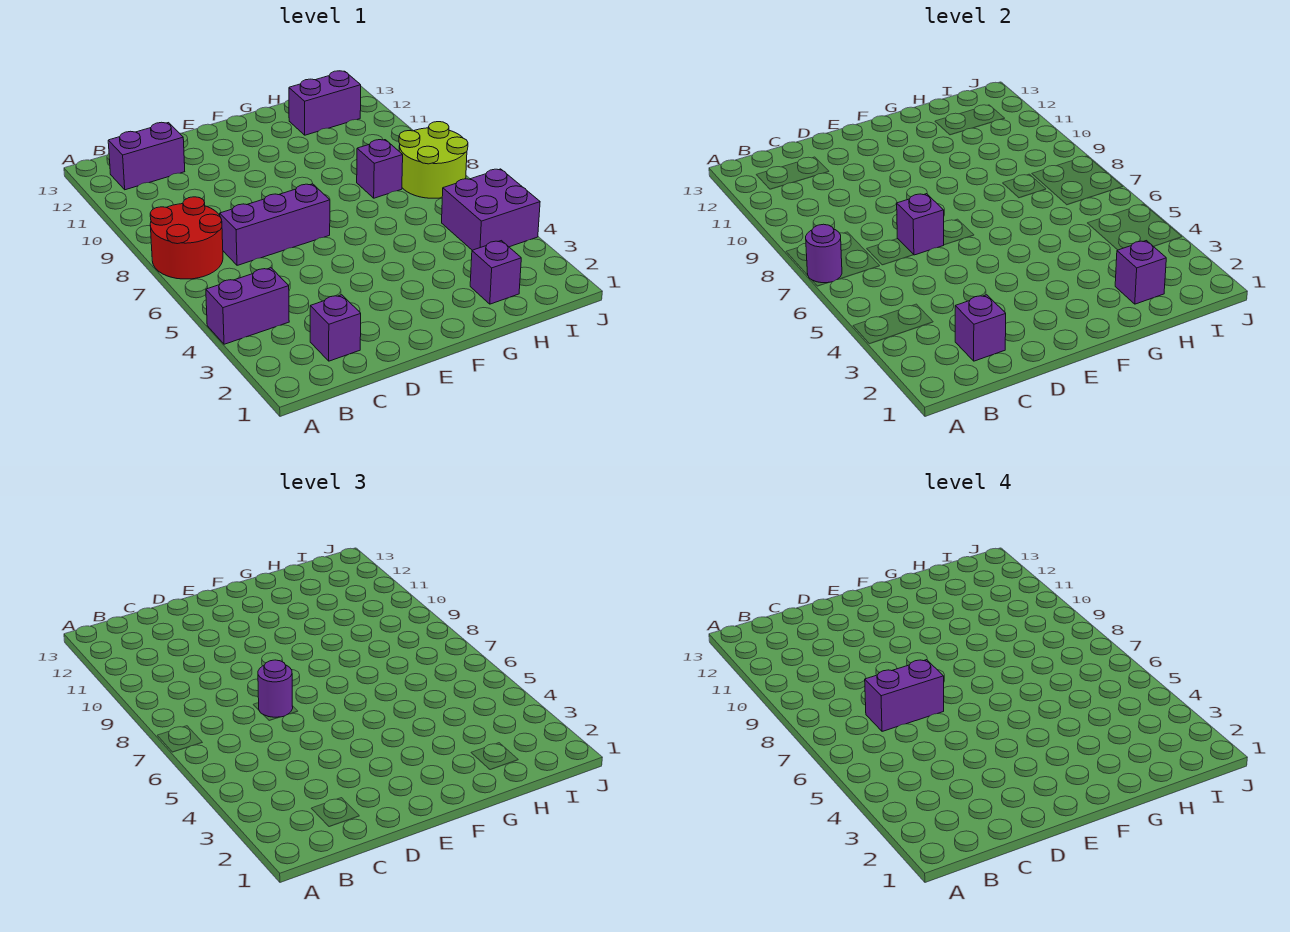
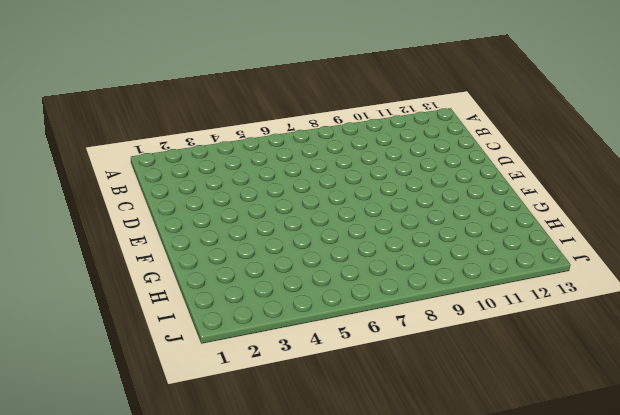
none -> purple brick A4:B4 level 1
none -> red round brick A7:B8 level 1
none -> purple brick B12:C12 level 1

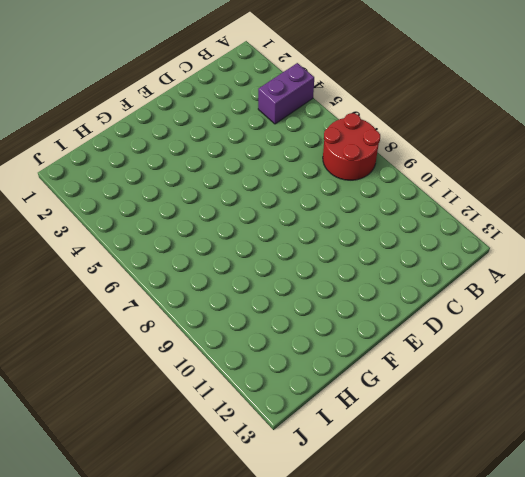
none -> purple brick B12:C12 level 1
none -> purple brick C2 level 1
none -> purple brick C7:E7 level 1

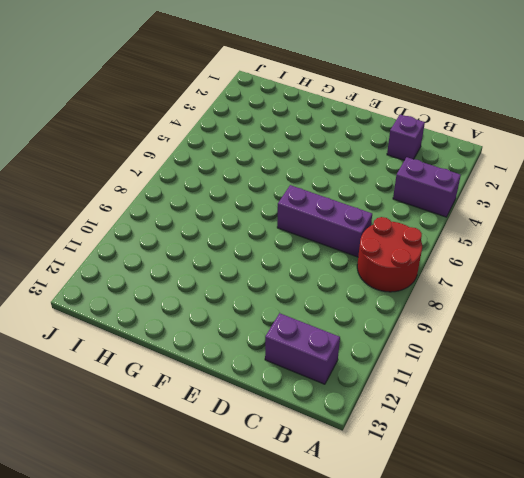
none -> purple brick H2 level 1
none -> purple brick H8 level 1
none -> purple brick H12:I12 level 1

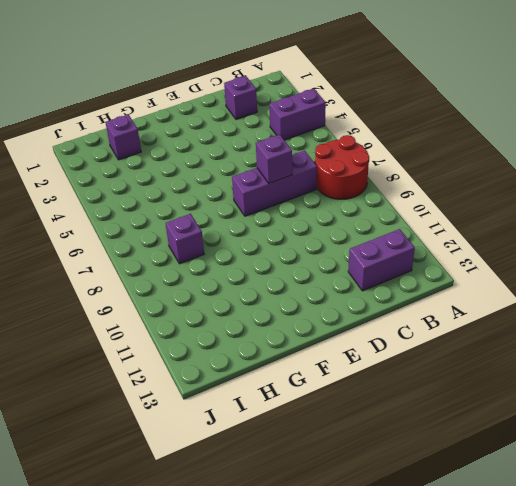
none -> purple brick H12:I12 level 1
none -> purple brick I4:J5 level 1
none -> lime round brick I7:J8 level 1

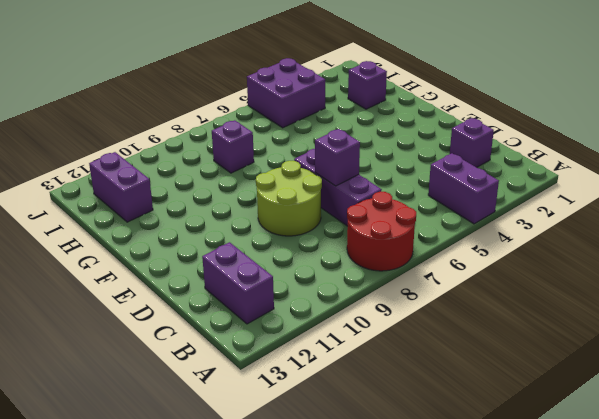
lime round brick D8:E9 level 1 -> lime round brick I7:J8 level 1
none -> purple round brick A7 level 2
none -> purple brick C2 level 2
none -> purple brick H2 level 2

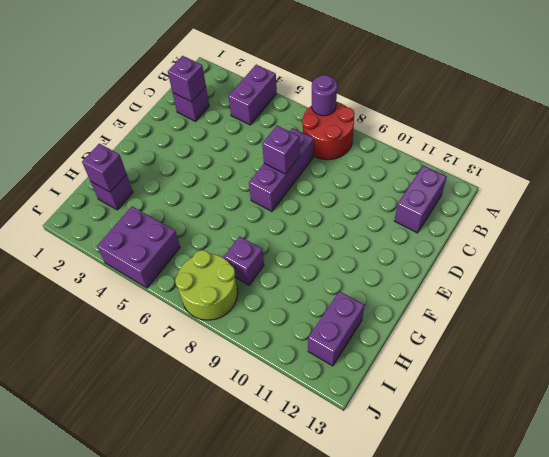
none -> purple round brick D7 level 3
none -> purple brick C7:D7 level 4

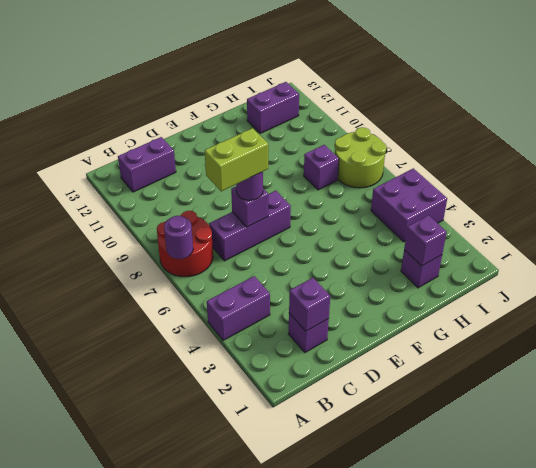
lime brick C7:D7 level 4 -> purple brick C7:D7 level 4

